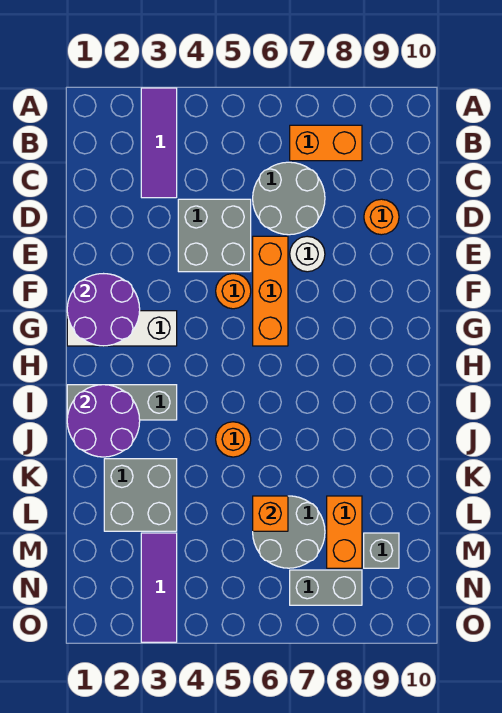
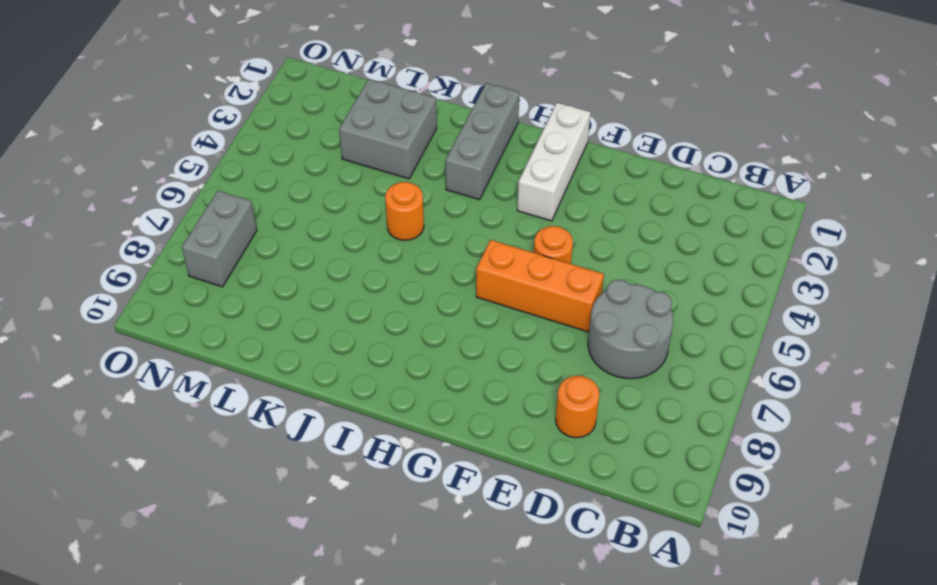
none -> purple tile A3:C3 level 1
none -> orange brick B7:B8 level 1
none -> grey brick D4:E5 level 1

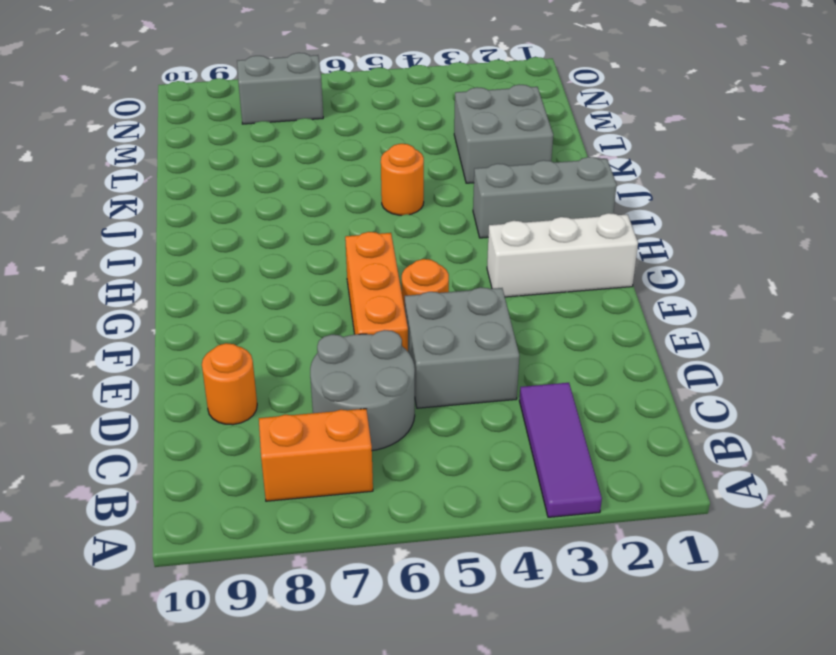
none -> white round brick E7 level 1
none -> grey round brick L6:M7 level 1
none -> orange brick L8:M8 level 1

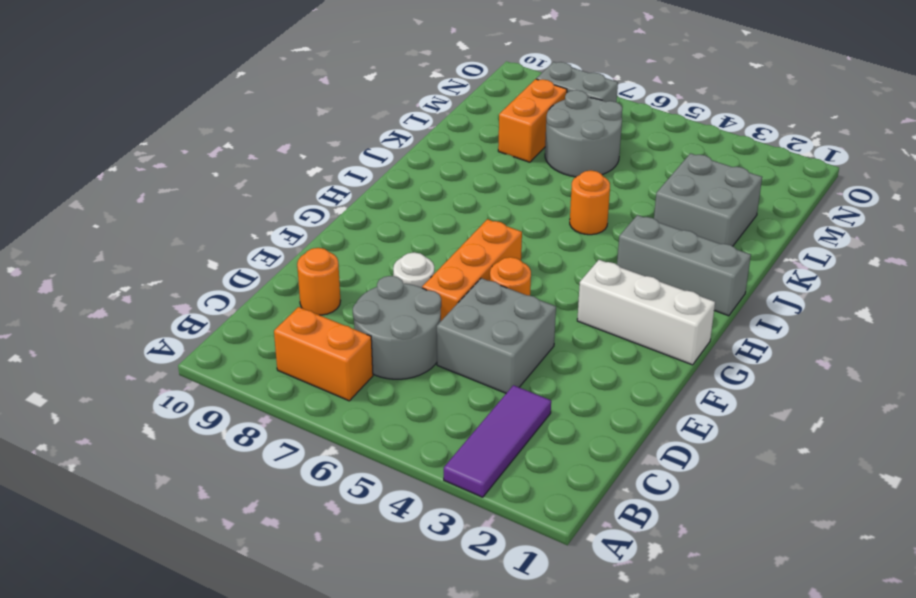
none -> purple tile M3:O3 level 1
none -> grey brick M9 level 1
none -> purple round brick F1:G2 level 2

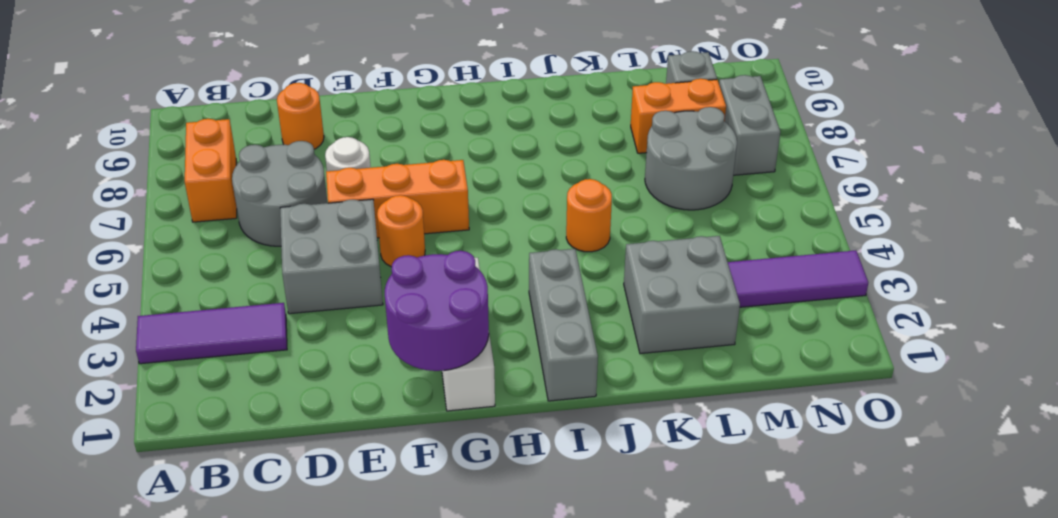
none -> purple round brick I1:J2 level 2
none -> orange brick L6 level 2

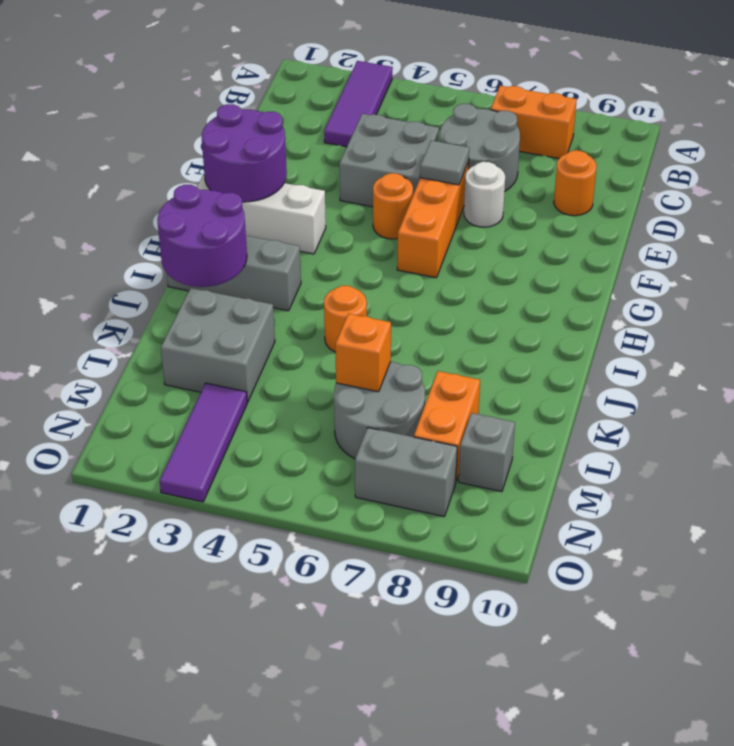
grey tile E6 level 2 -> none

